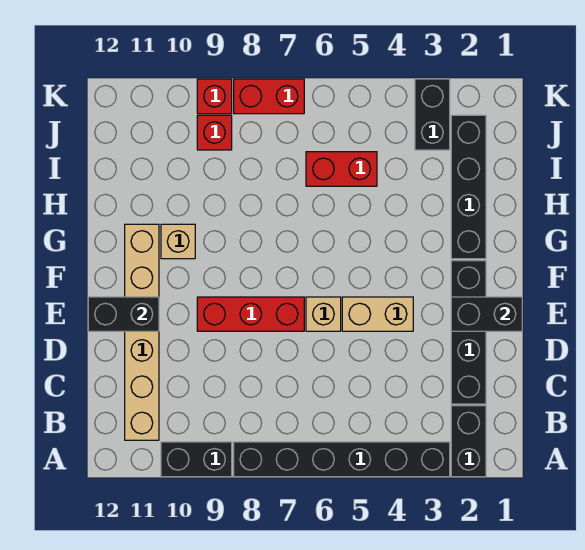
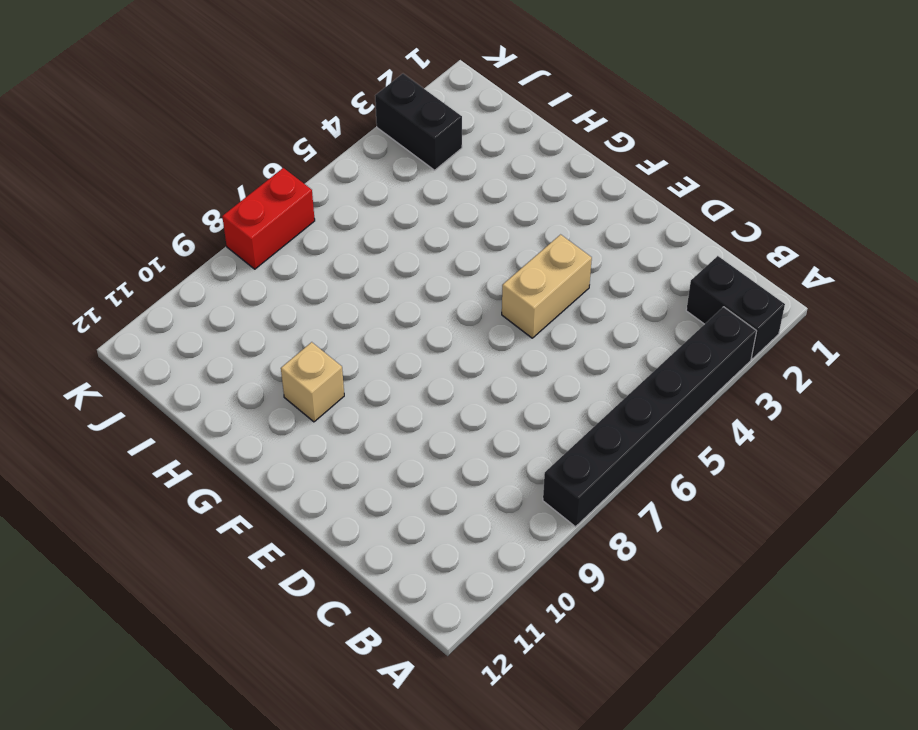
none -> black brick A9:A10 level 1
none -> tan brick B11:G11 level 1
none -> black brick C2:F2 level 1

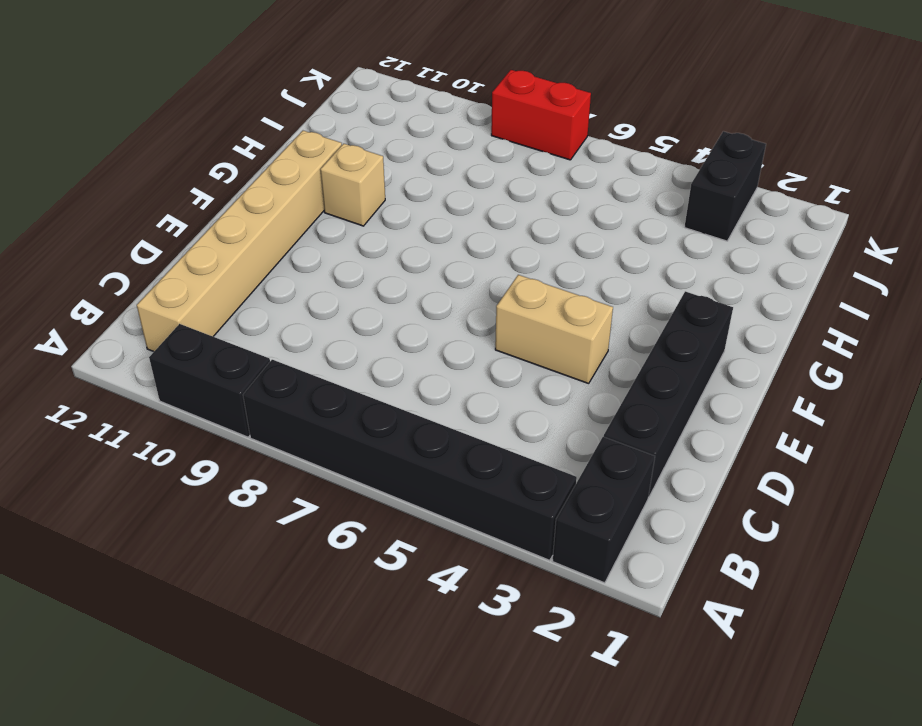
none -> tan brick E6 level 1
none -> red brick E7:E9 level 1
none -> black brick G2:J2 level 1

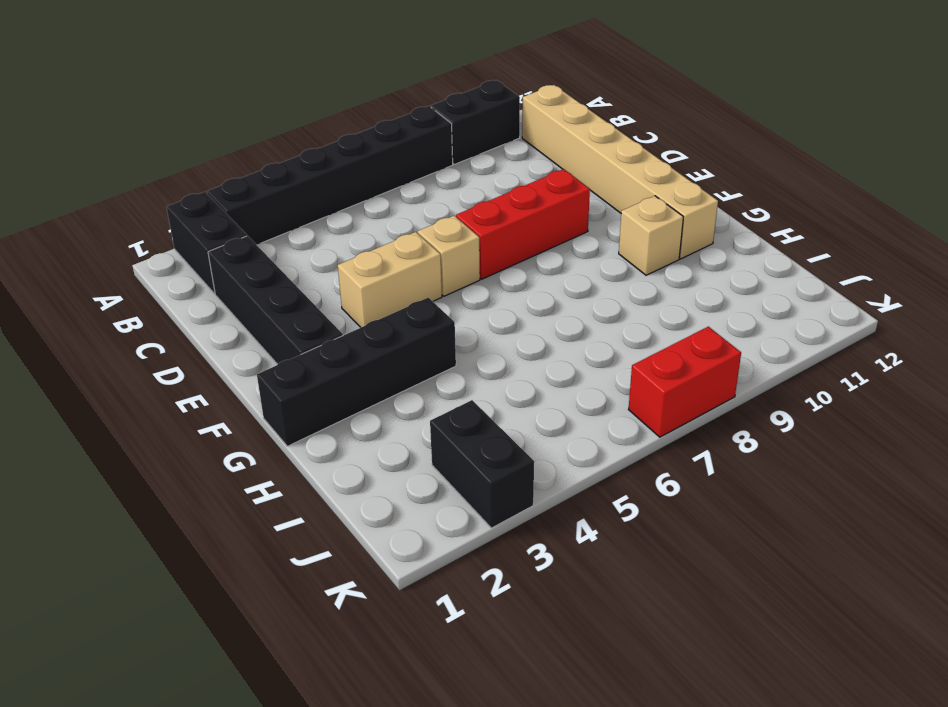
black brick G1:G4 level 1 -> black brick G2:J2 level 1
none -> red brick I5:I6 level 1
none -> red brick J9 level 1
none -> red brick K9 level 1

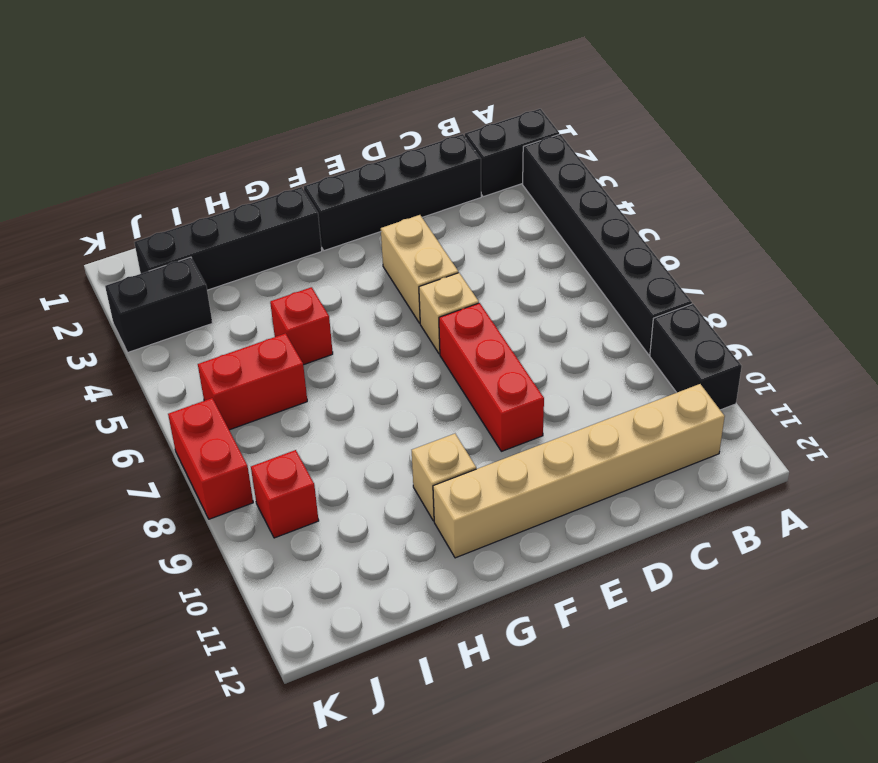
red brick H5 level 1 -> red brick K9 level 1
red brick I6:J6 level 1 -> red brick I5:I6 level 1
none -> black brick E1:E2 level 2
none -> black brick E11:E12 level 2

